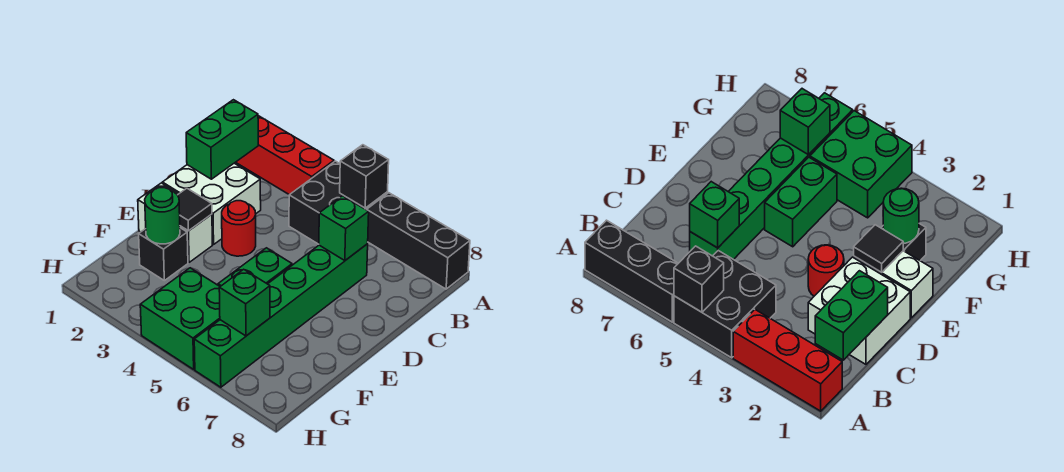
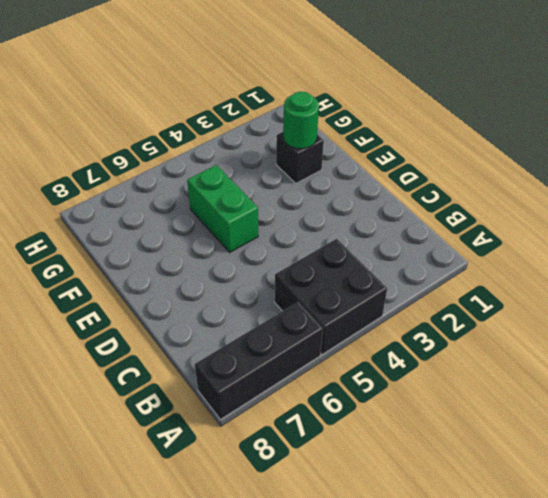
none -> red brick A1:A3 level 1
none -> white brick C1:D2 level 1
none -> green brick C6:H6 level 1

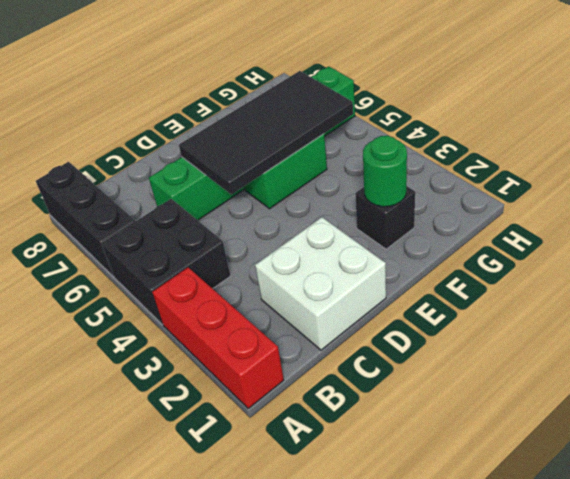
black tile D5:G6 level 2 -> green brick G6 level 2
none -> red round brick D3 level 1
none -> white brick E1:E2 level 1
none -> green brick G4:H5 level 1

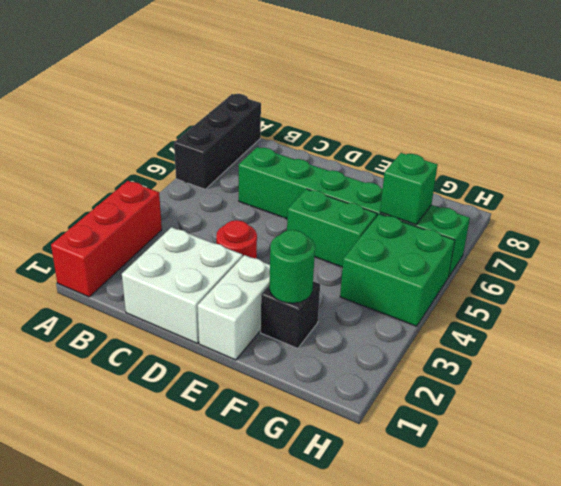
none -> black brick A4:B5 level 1
none -> black brick A5 level 2
none -> green brick B1:C1 level 2

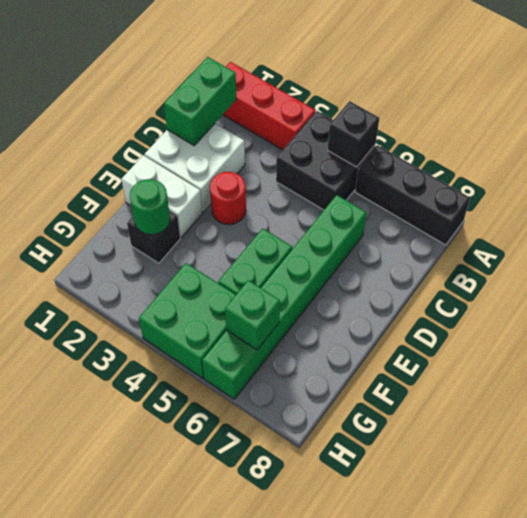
none -> green brick C6 level 2
none -> black tile E2 level 2

